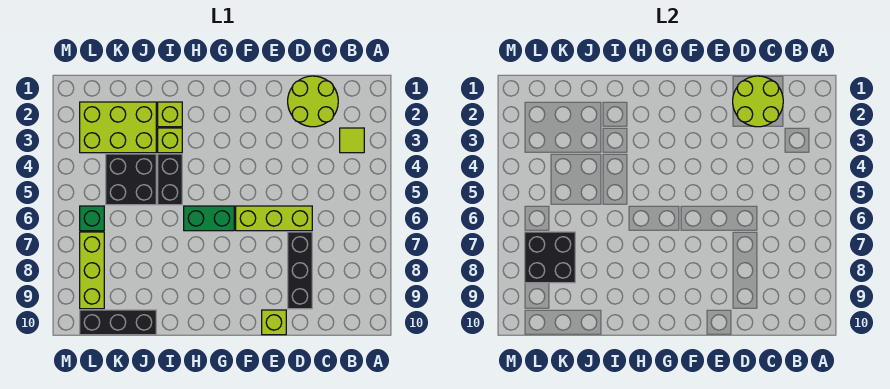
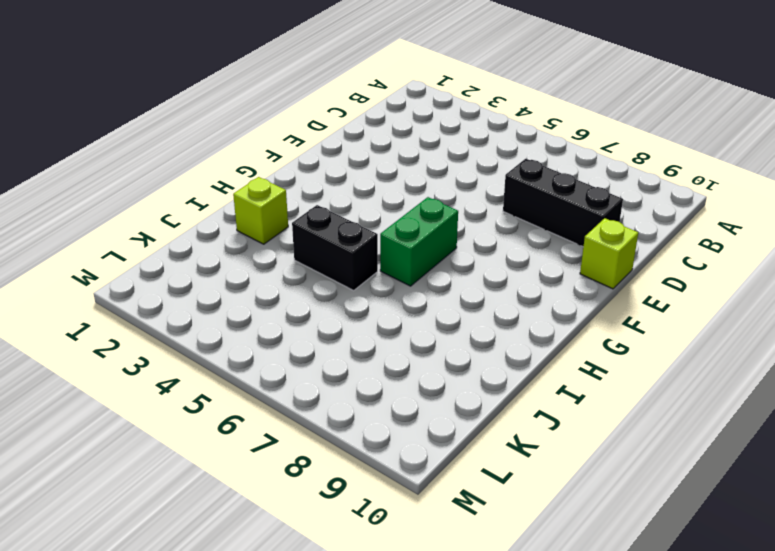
none -> lime tile B3 level 1
none -> lime round brick C1:D2 level 1
none -> lime brick D6:F6 level 1

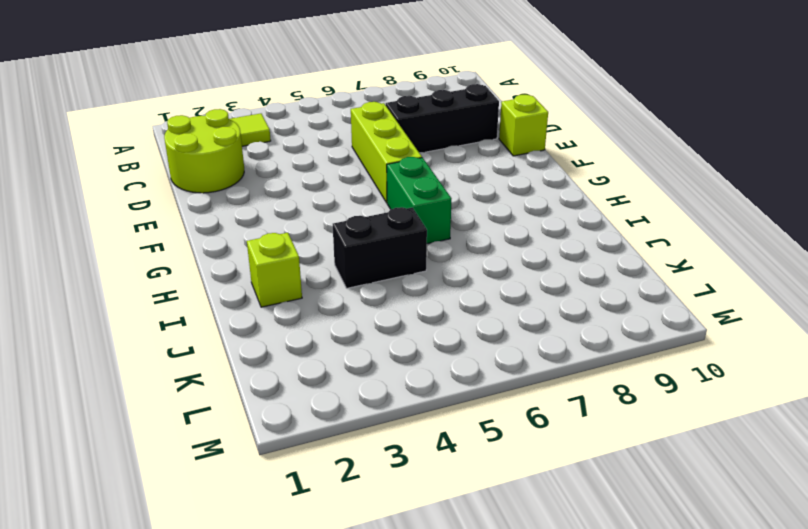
none -> lime brick I3 level 1
none -> lime brick J2:L3 level 1
none -> black brick J4:K5 level 1

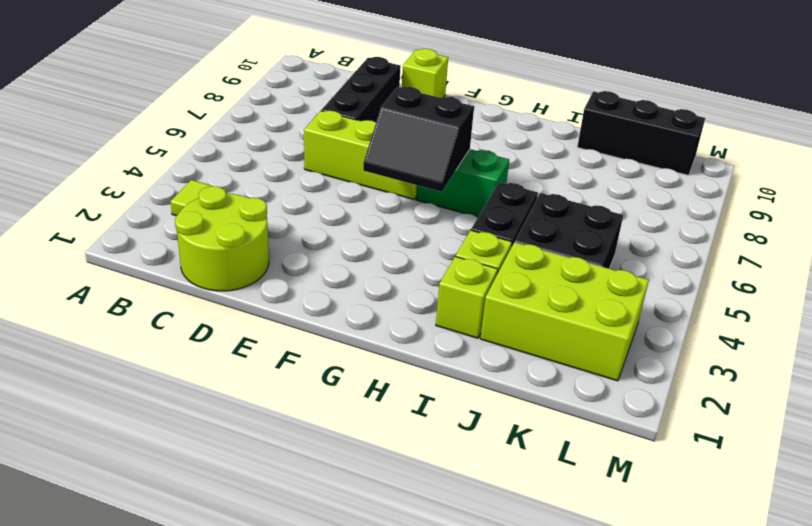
black slope F5:G6 level 2 top 6 -> none
none -> green brick L6 level 1
none -> lime brick L7:L9 level 1
none -> lime round brick C1:D2 level 2

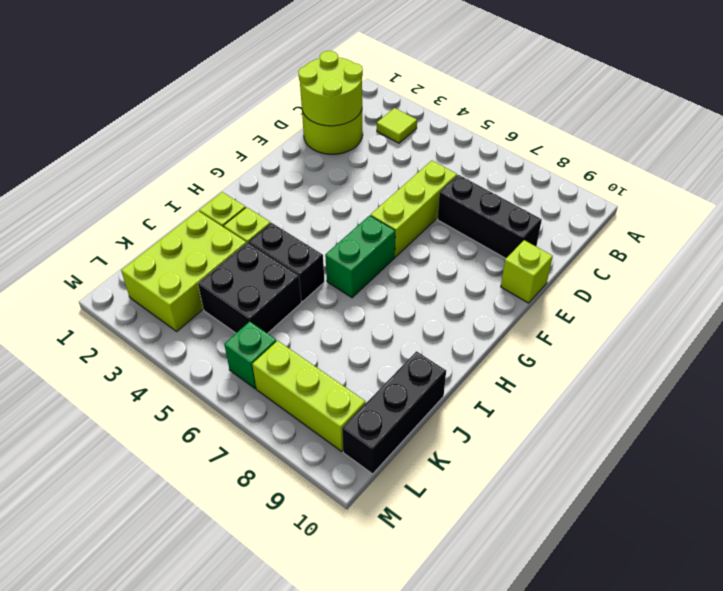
none -> black brick K7:L8 level 2

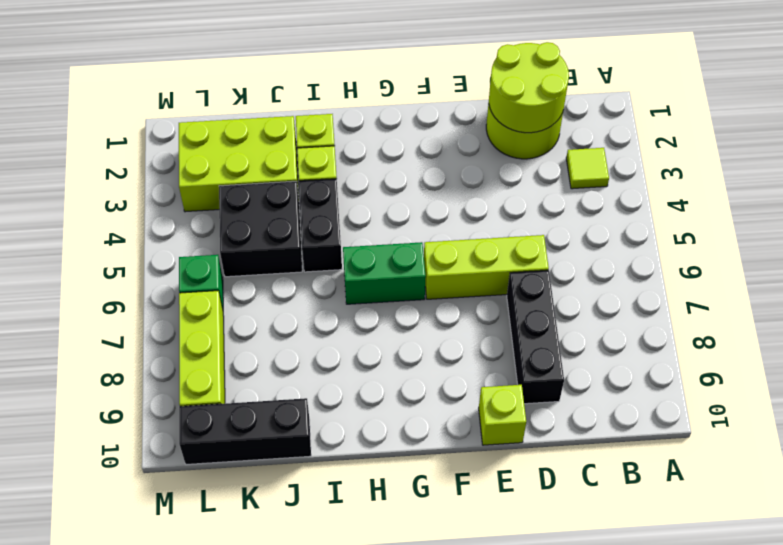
none -> black brick K7:L8 level 2

